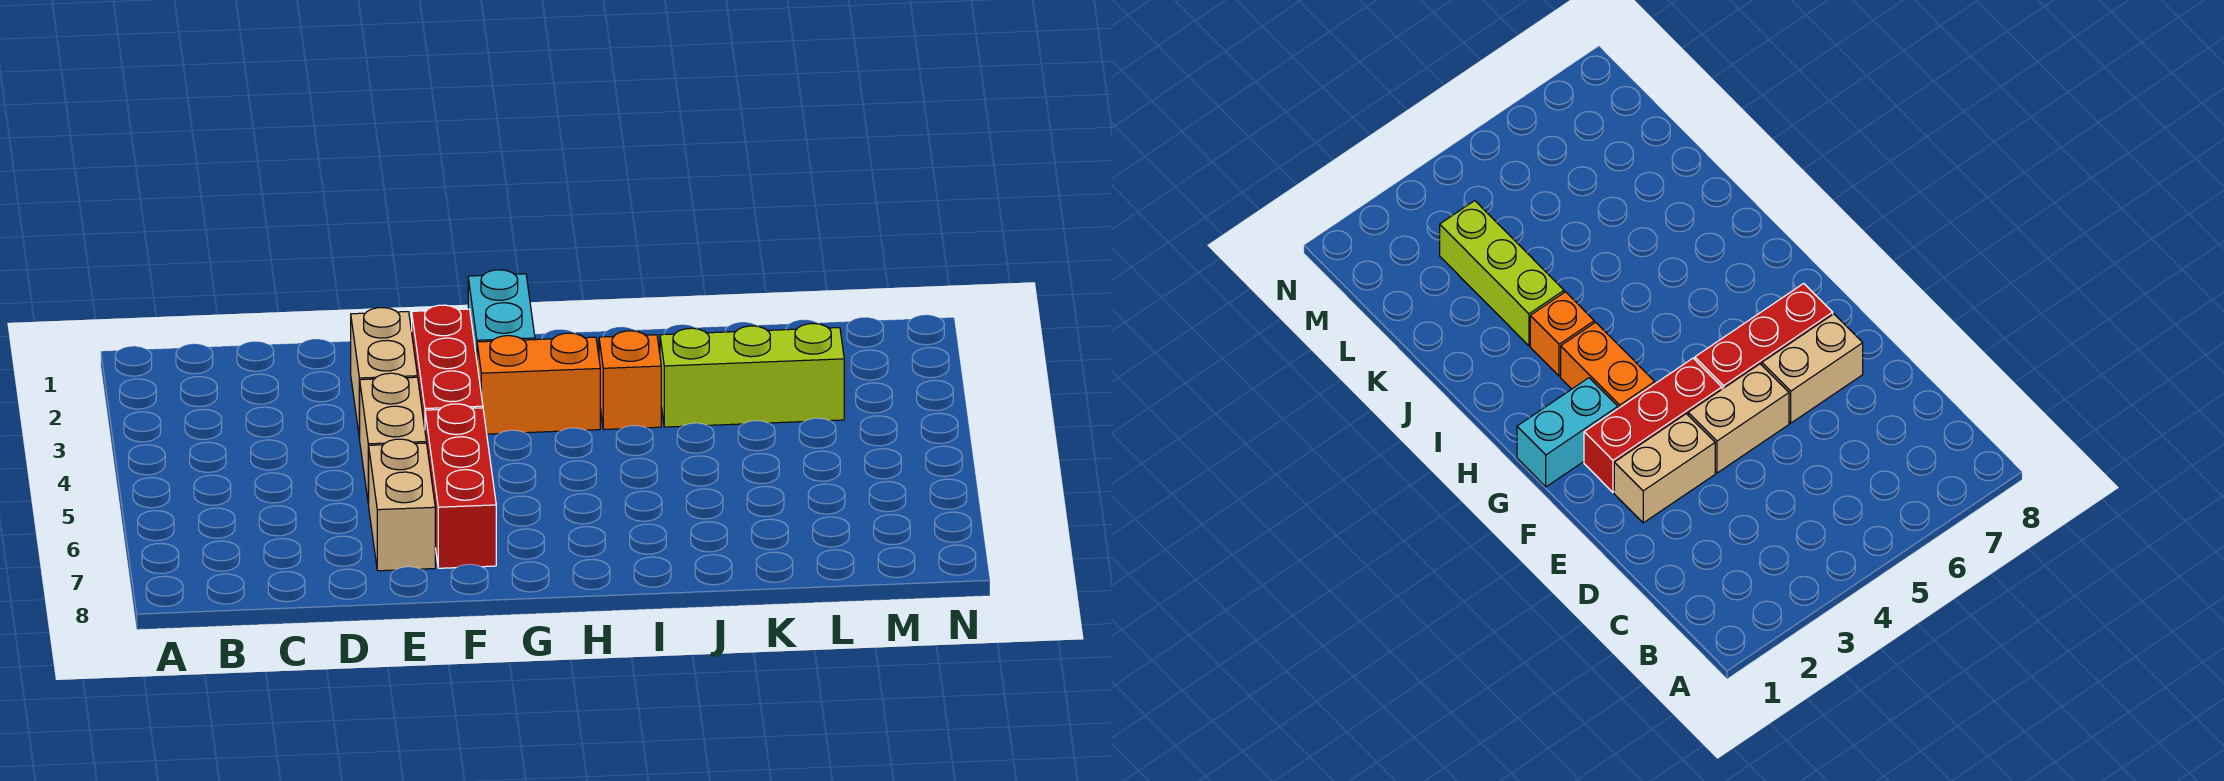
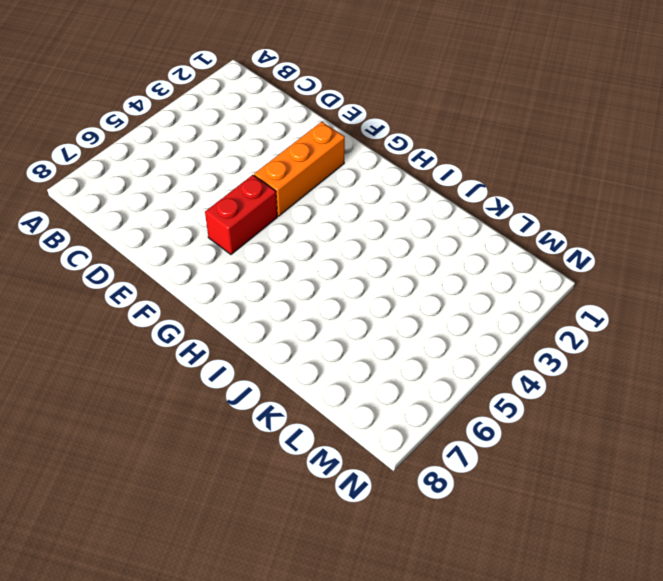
orange brick F2:F4 level 1 -> red brick F2:F4 level 1
red brick F5:F6 level 1 -> red brick F5:F7 level 1
none -> tan brick E2:E3 level 1
none -> tan brick E4:E5 level 1

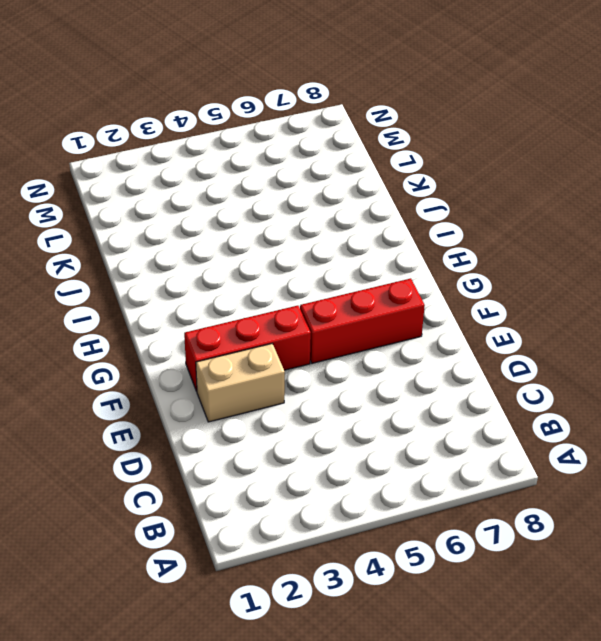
none -> tan brick E4:E5 level 1
none -> tan brick E6:E7 level 1

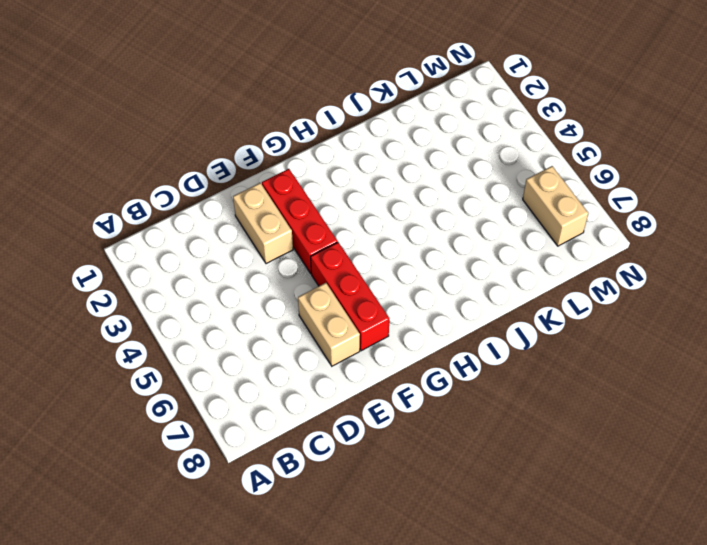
tan brick M6:M7 level 1 -> tan brick E4:E5 level 1
none -> cyan brick G1:G2 level 1
none -> orange brick G3:H3 level 1

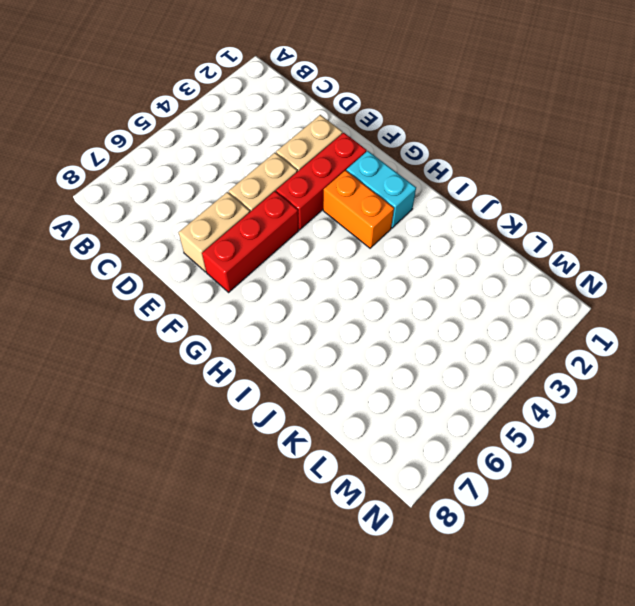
cyan brick G2:H2 level 1 -> cyan brick G1:G2 level 1
none -> orange brick I3 level 1
none -> lime brick J3:L3 level 1

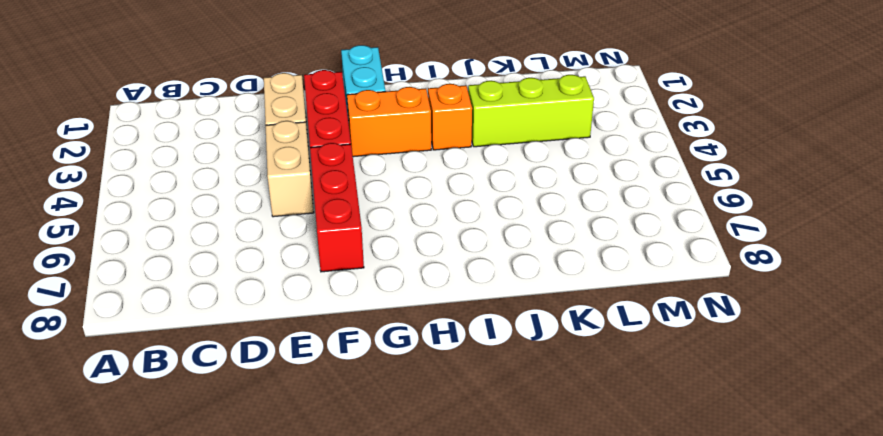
none -> tan brick E6:E7 level 1

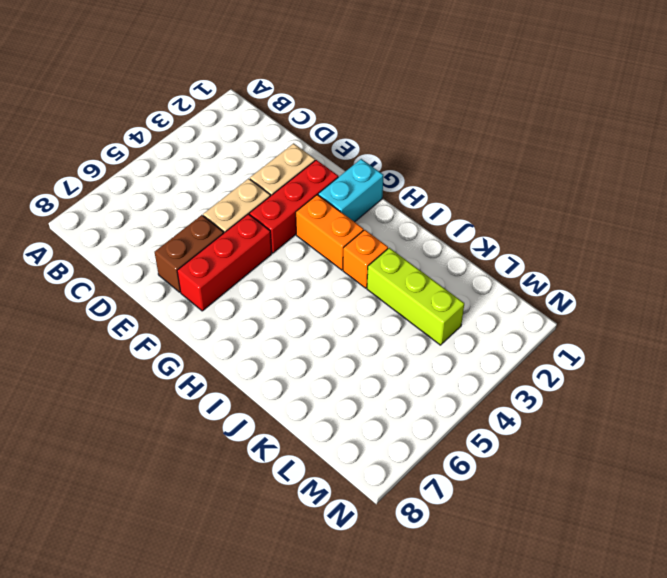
brown brick E6:E7 level 1 -> tan brick E6:E7 level 1

